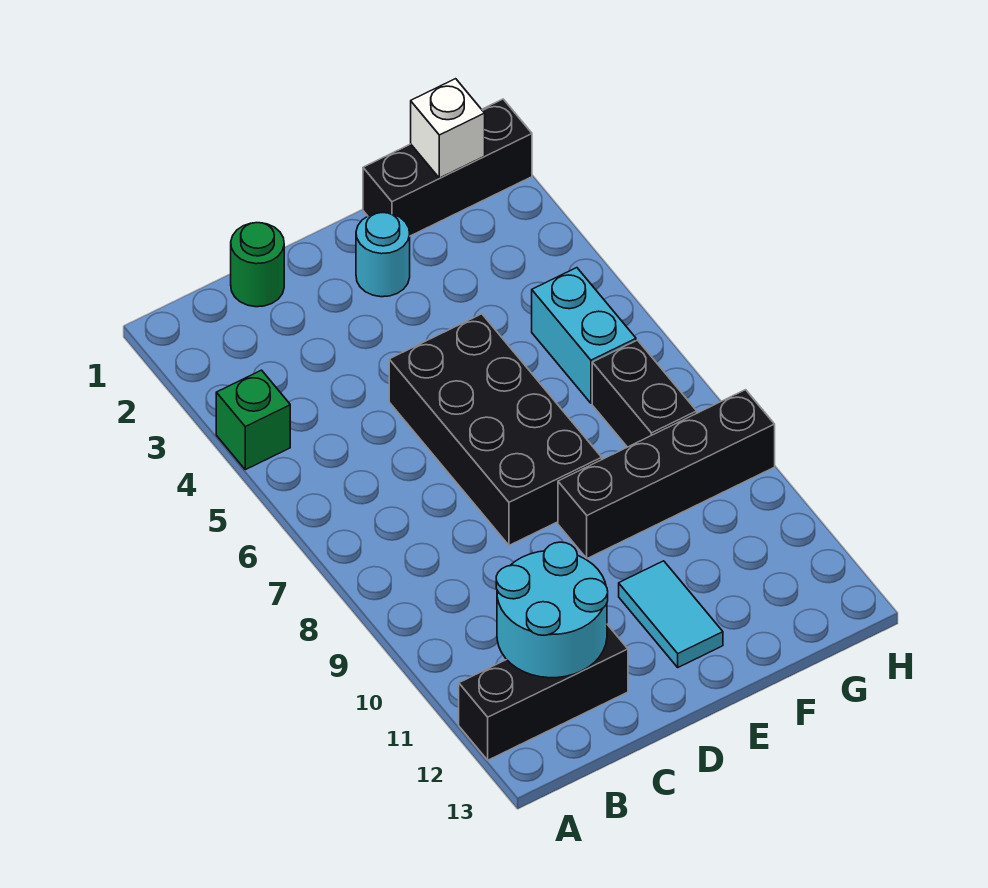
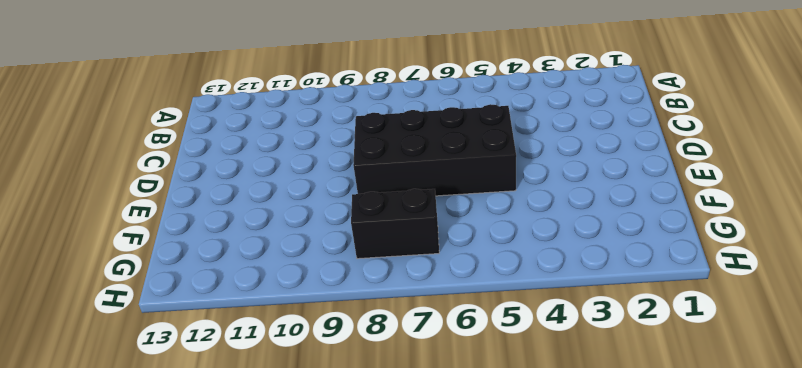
none -> green brick A4 level 1
none -> black brick A12:C12 level 1
none -> green round brick C1 level 1

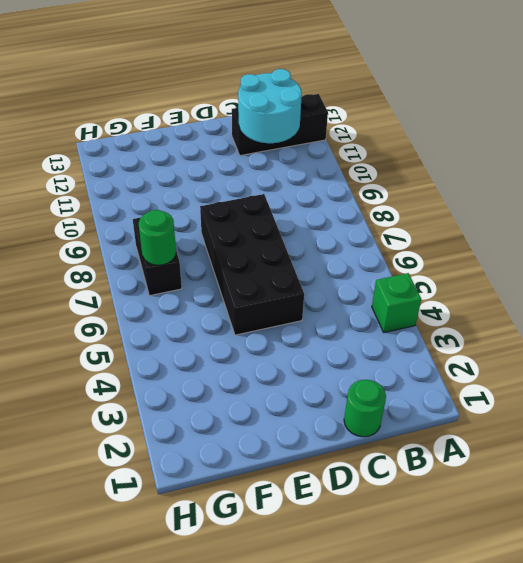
green round brick G7 level 2 -> none
none -> cyan round brick E2 level 1
none -> black brick E9:H9 level 1
none -> cyan tile E11:E12 level 1

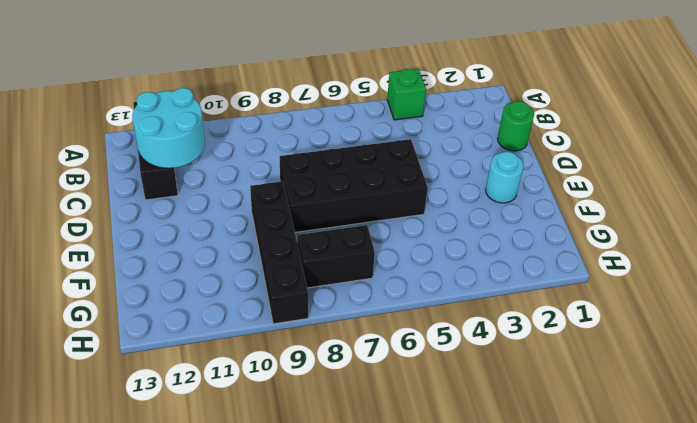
none -> cyan tile E11:E12 level 1
none -> black brick F1:H1 level 1
none -> cyan brick G5:G6 level 1

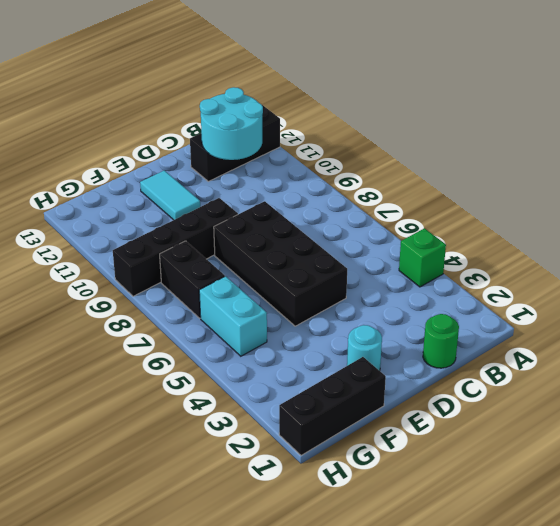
none -> white brick G1 level 2

